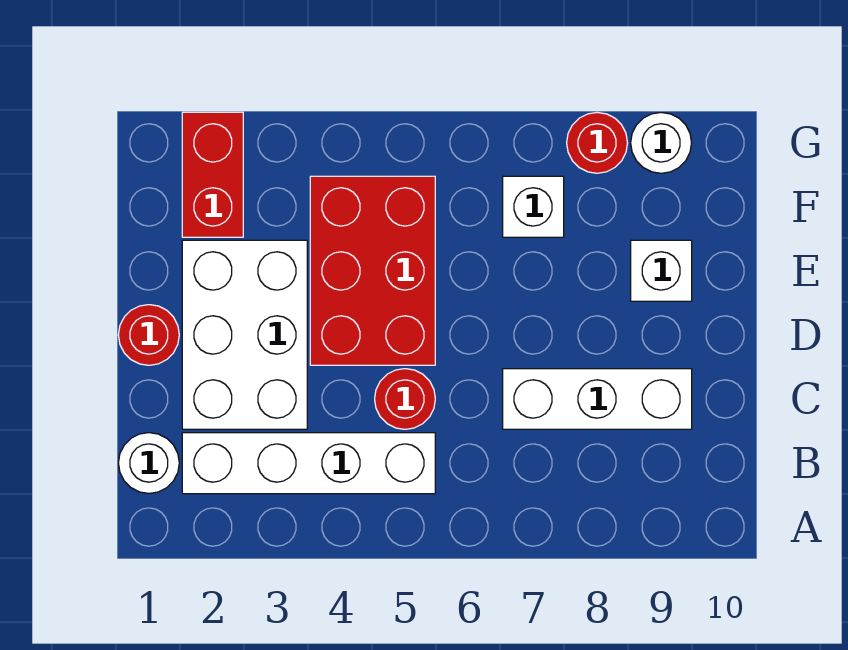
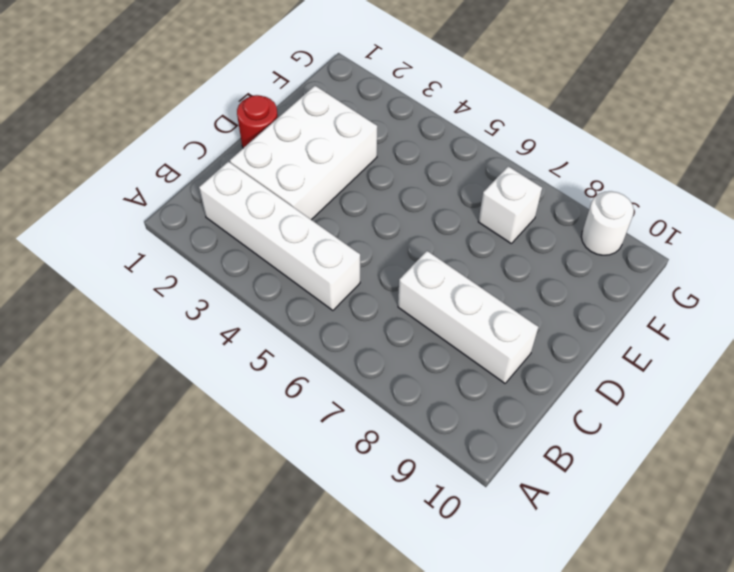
none -> white round brick B1 level 1
none -> red round brick C5 level 1
none -> red brick D4:F5 level 1

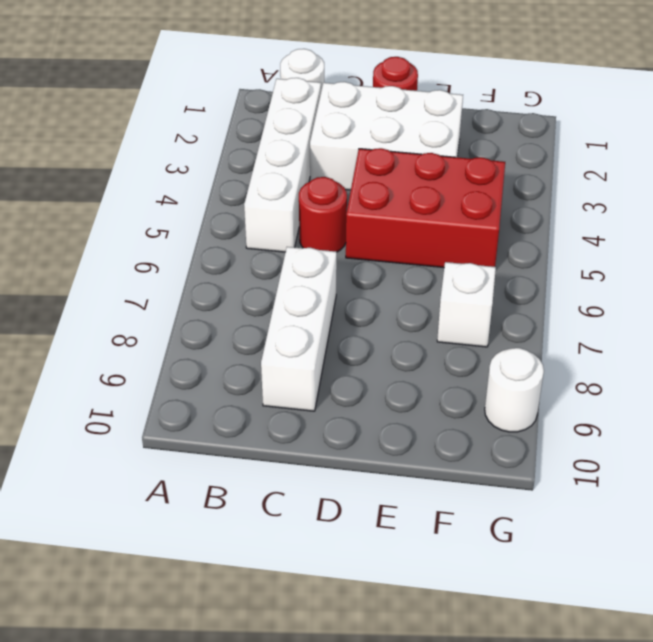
none -> white brick E9 level 1
none -> red brick F2:G2 level 1
none -> red round brick G8 level 1

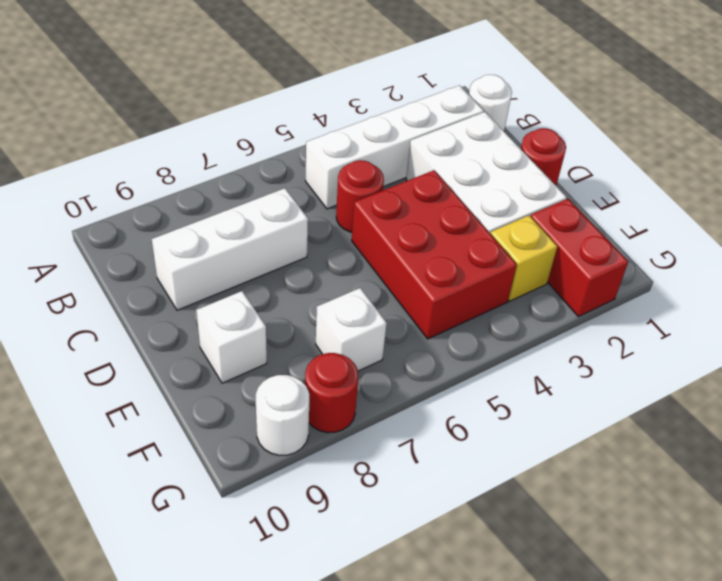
yellow brick F3 level 1 -> none

